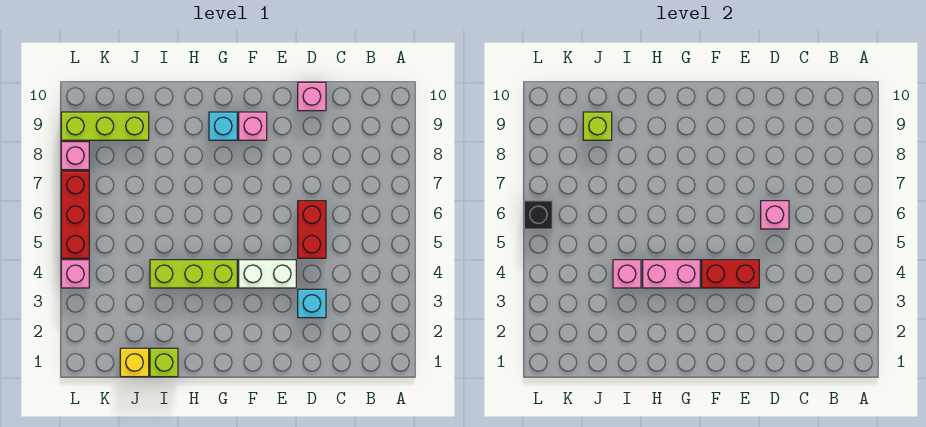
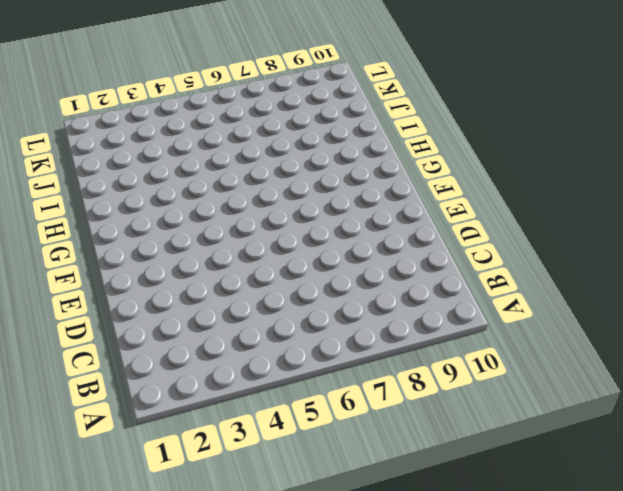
none -> cyan brick D3 level 1
none -> red brick D5:D6 level 1
none -> pink brick D10 level 1

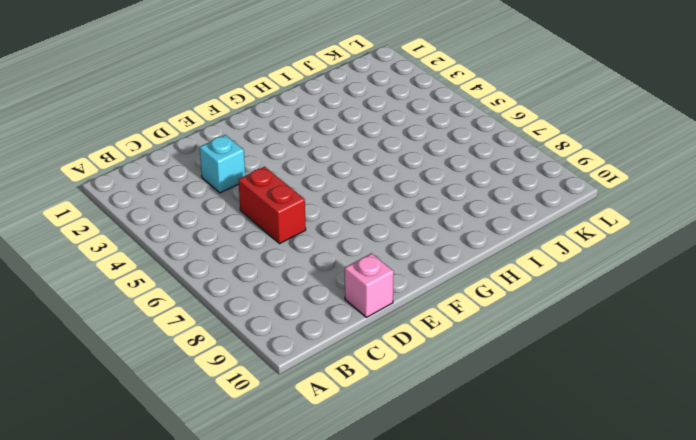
none -> white brick E4:F4 level 1
none -> pink brick F9 level 1
none -> lime brick G4:I4 level 1

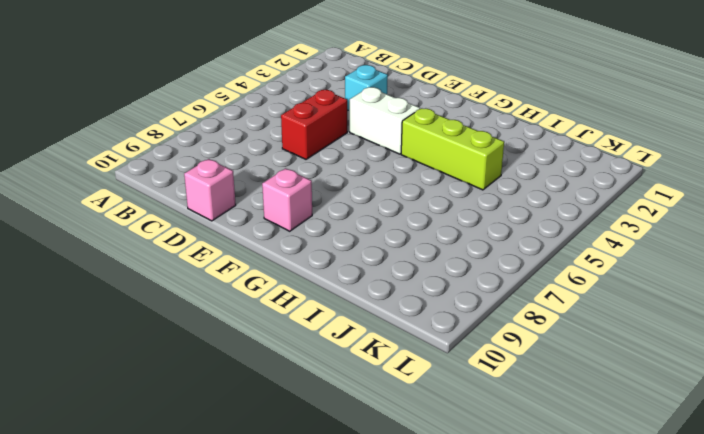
none -> cyan brick G9 level 1
none -> lime brick I1 level 1
none -> yellow brick J1 level 1

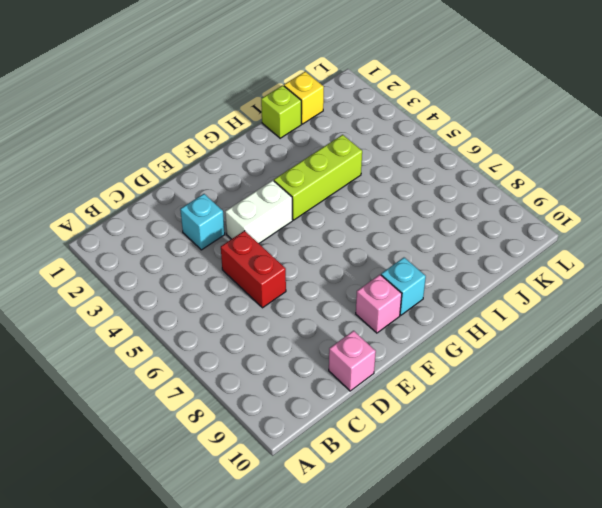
none -> lime brick J9:L9 level 1
none -> pink brick L4 level 1
none -> red brick L5:L7 level 1

